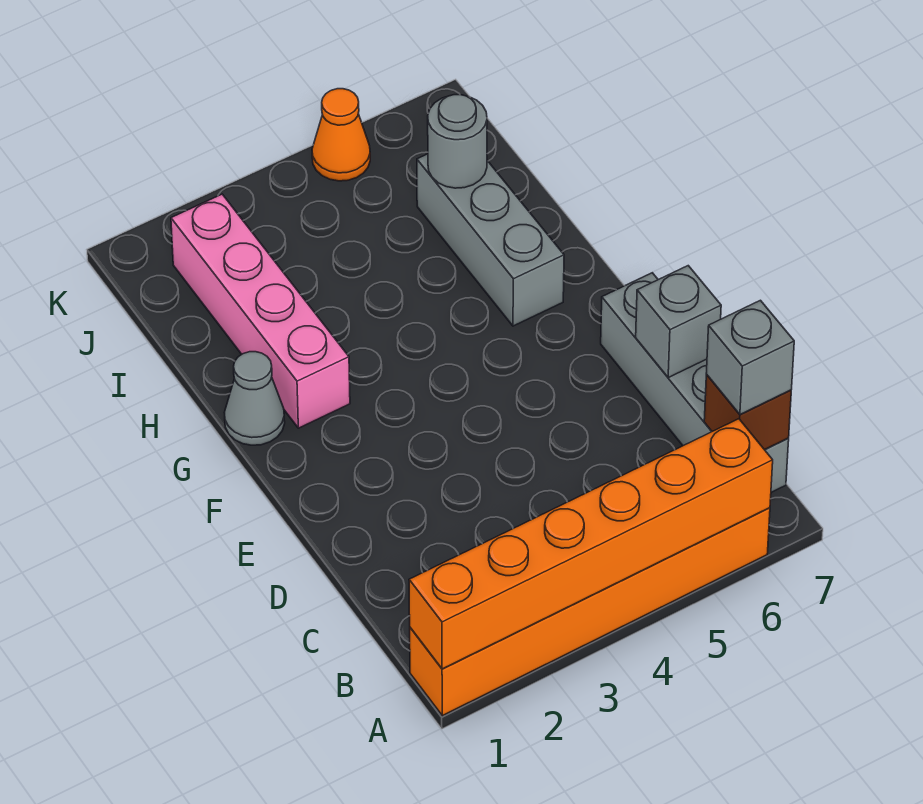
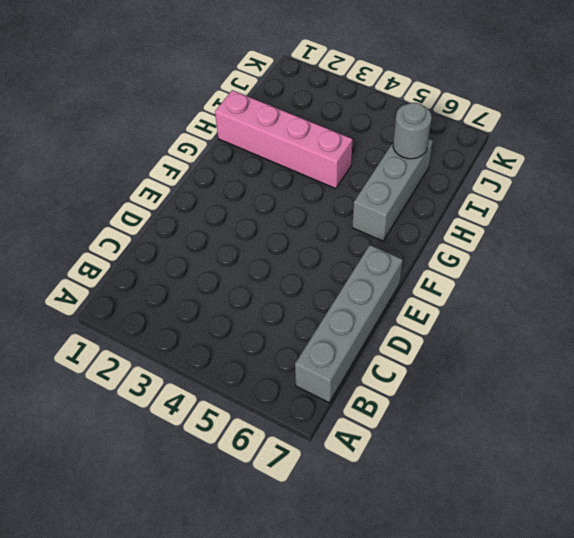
pink brick H1:H4 level 1 -> pink brick G2:J2 level 1
none -> orange brick A1:A6 level 1
none -> grey cone G1 level 1

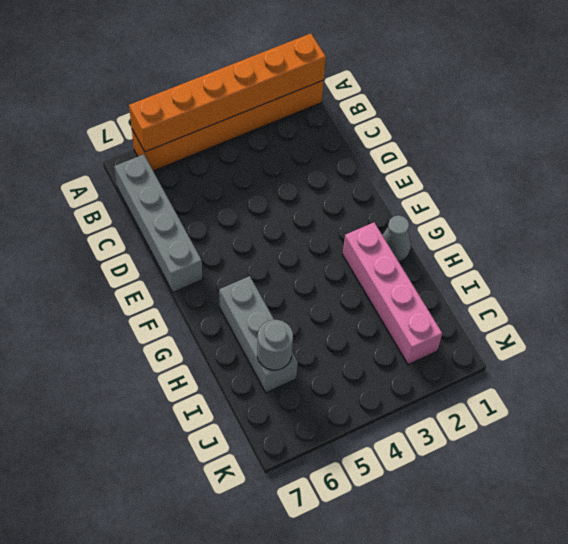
none -> orange cone K5 level 1
none -> brown brick B7 level 2

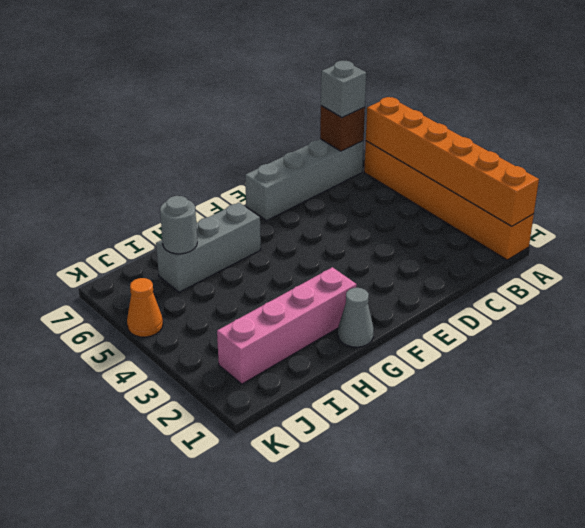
none -> grey brick D7 level 2

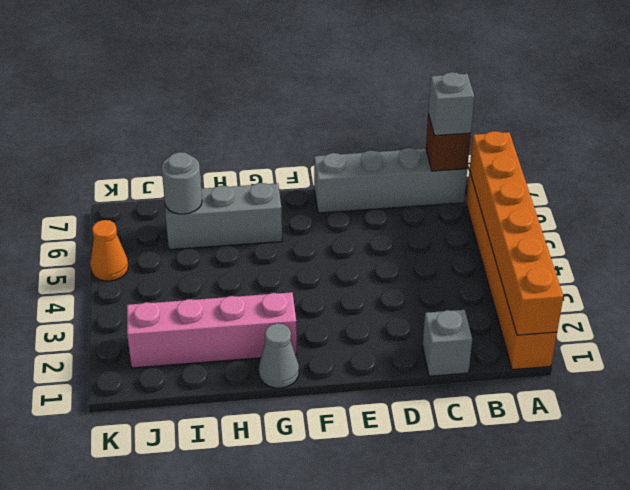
grey brick C1 level 1 -> grey brick D7 level 2

